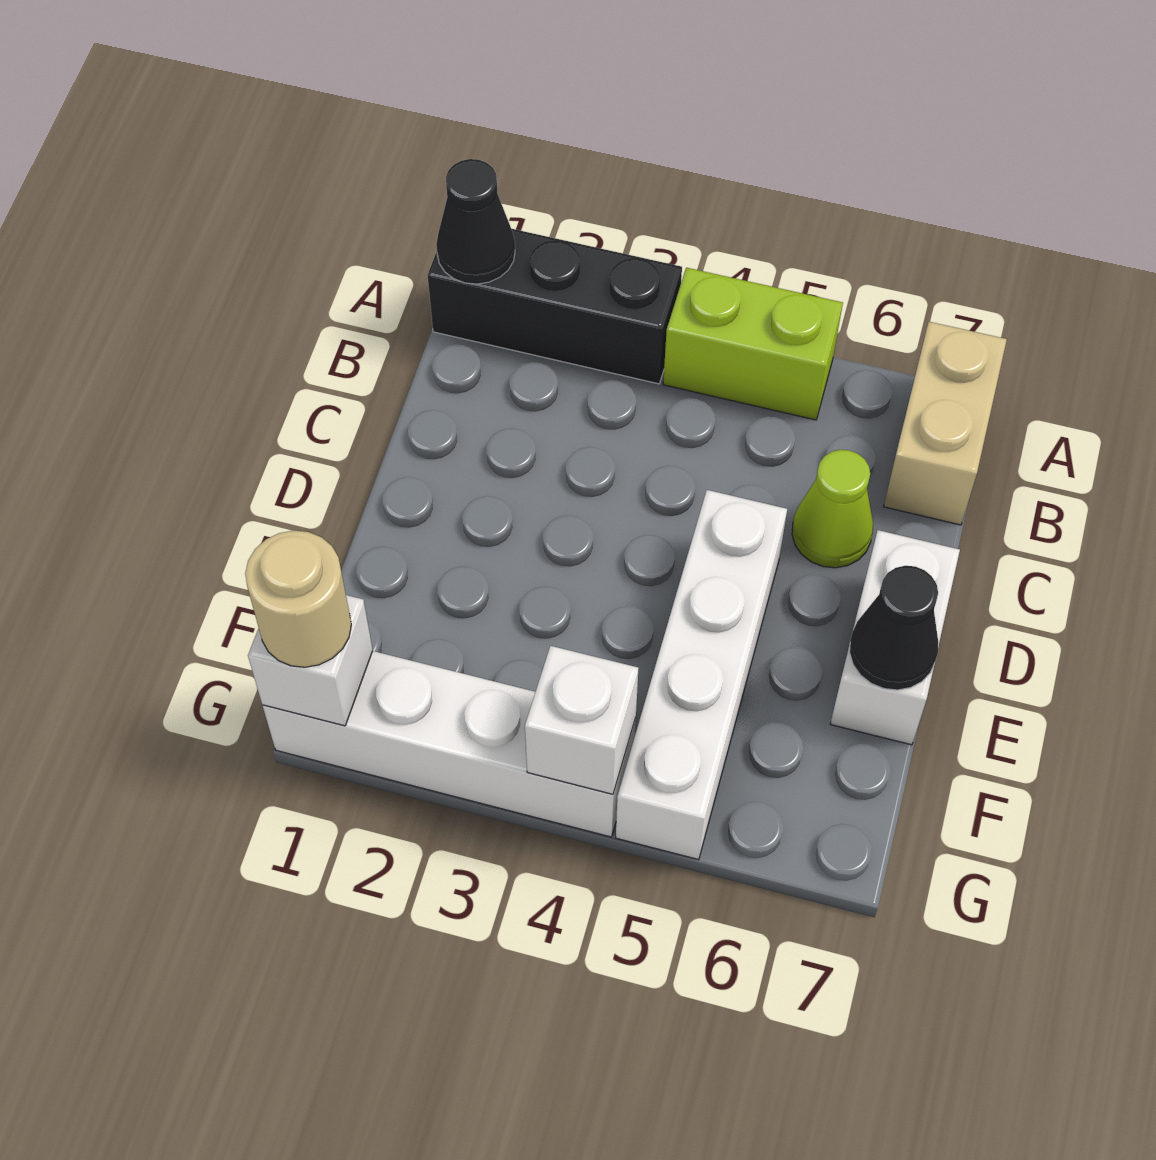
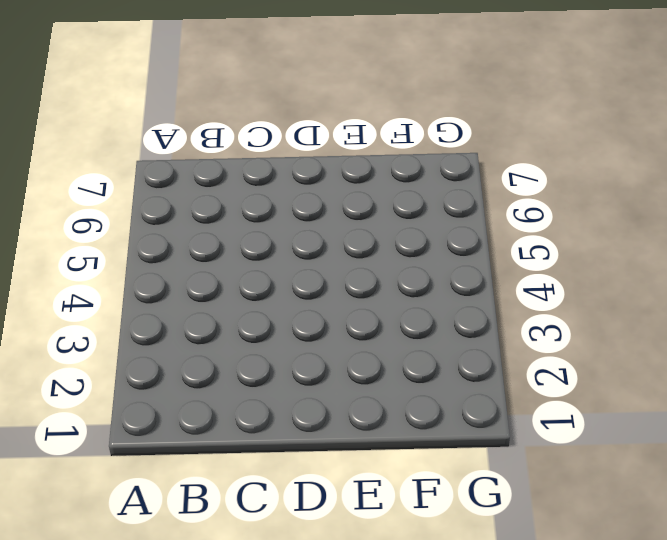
none -> black brick A1:A3 level 1
none -> lime brick A4:A5 level 1
none -> tan brick A7:B7 level 1

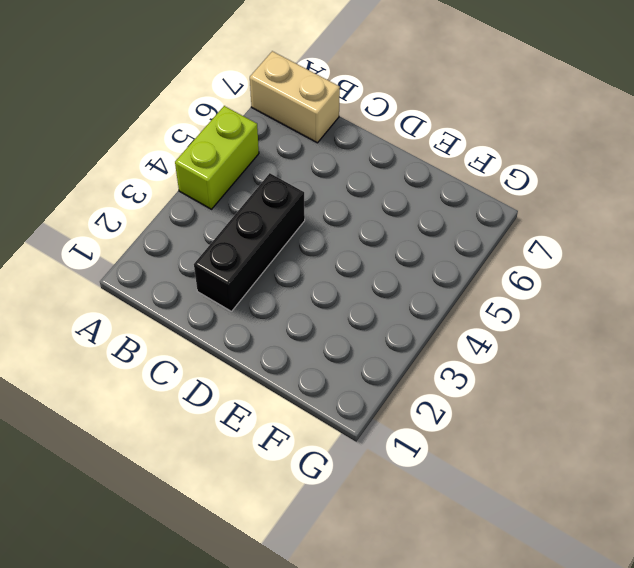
black brick C2:C4 level 1 -> black brick A1:A3 level 1
none -> lime cone C6 level 1
none -> white brick D5:G5 level 1
none -> white brick D7:E7 level 1

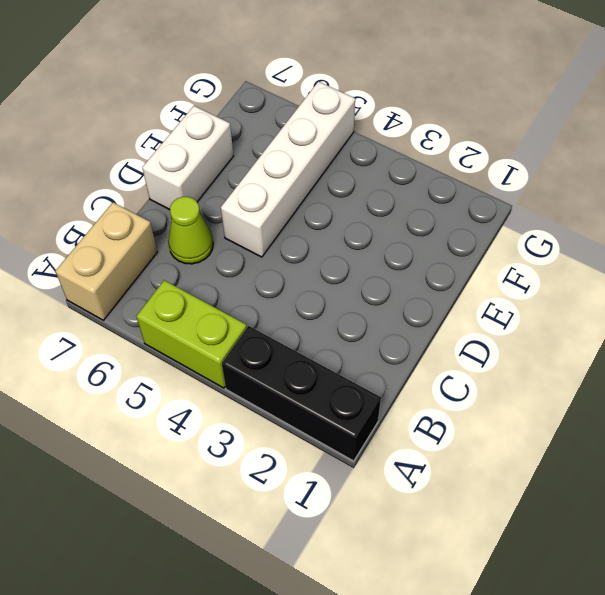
none -> white brick G1:G4 level 1
none -> black cone A1 level 2
none -> black cone E7 level 2

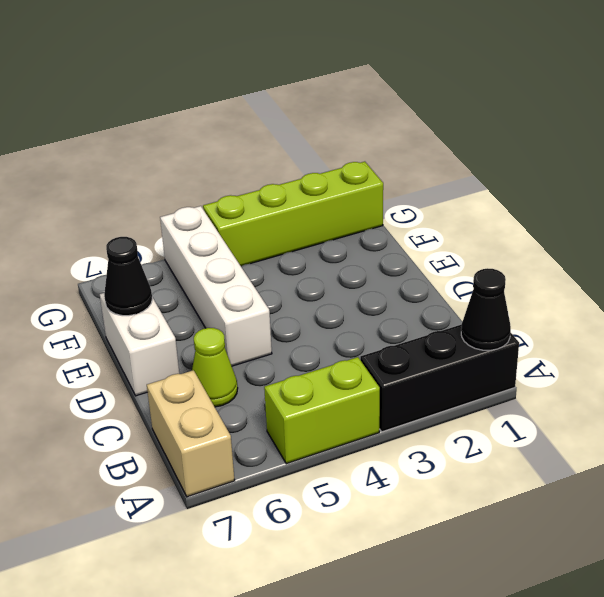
lime brick G1:G4 level 1 -> white brick G1:G4 level 1
none -> white brick G1 level 2
none -> white brick G4 level 2
none -> tan round brick G1 level 3

